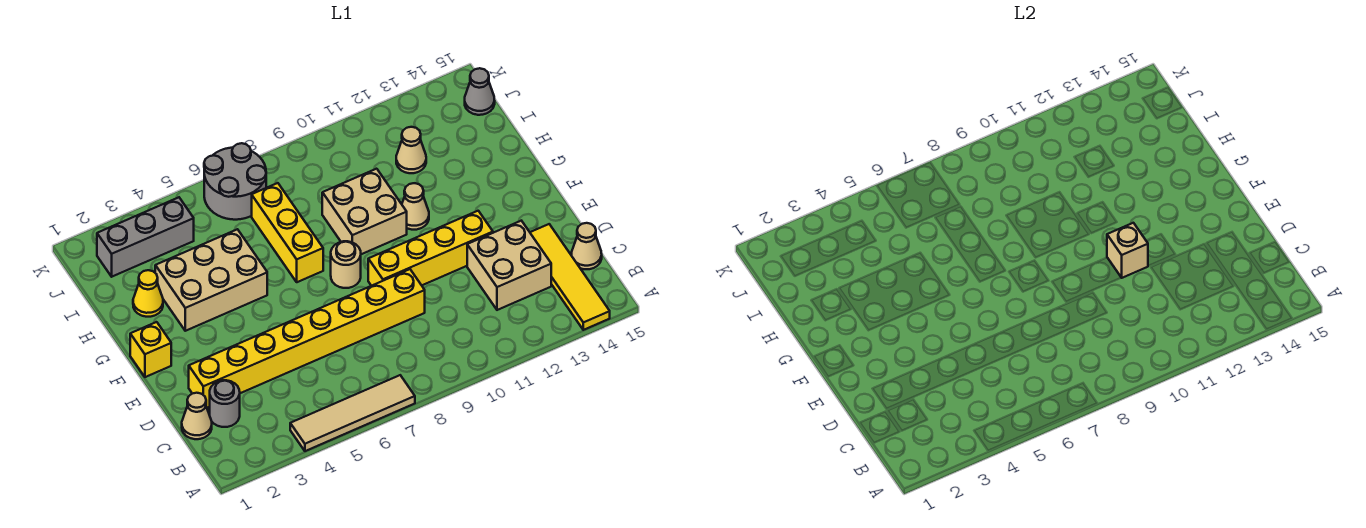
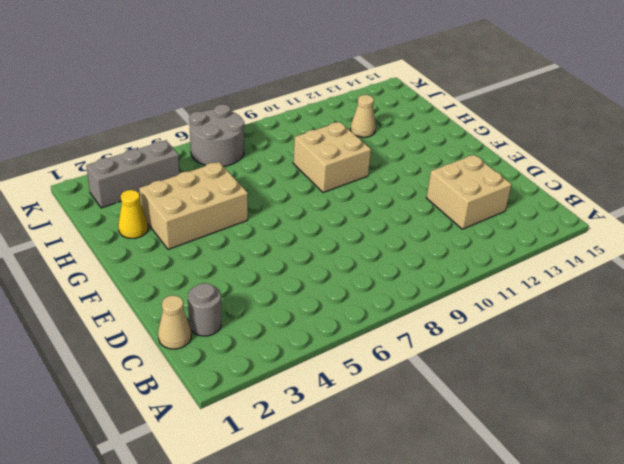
none -> tan tile A4:A7 level 1
none -> yellow tile A14:D14 level 1
none -> tan cone C15 level 1

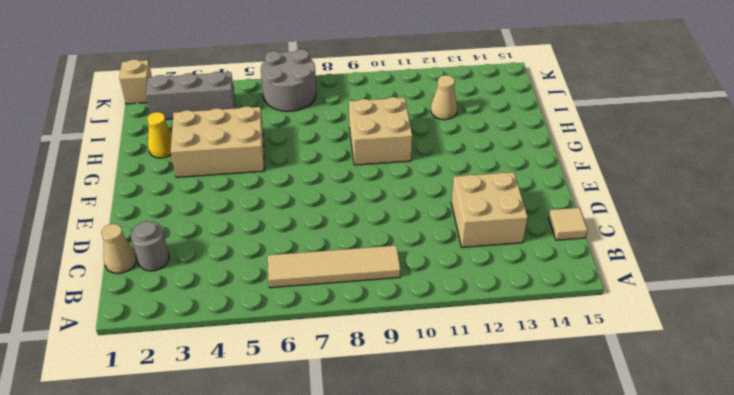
tan tile B6:B9 level 1 -> tan tile A4:A7 level 1
tan tile C15 level 1 -> tan cone C15 level 1
tan brick K1 level 1 -> tan brick E11 level 2
none -> yellow tile A14:D14 level 1
none -> yellow brick D2:D9 level 1
none -> yellow brick E9:E12 level 1

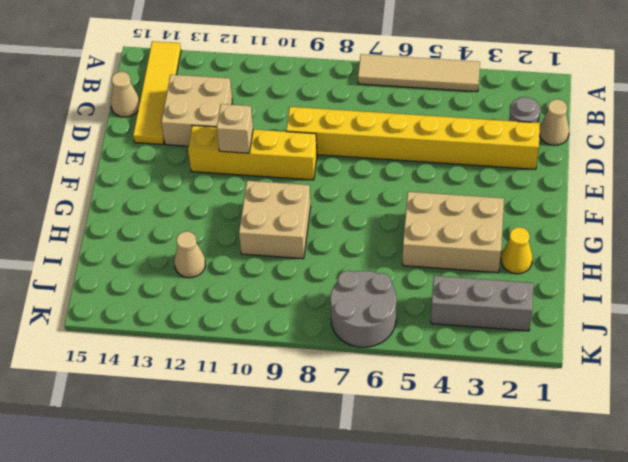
none -> yellow brick F1 level 1
none -> tan round brick F8 level 1
none -> yellow brick G7:I7 level 1

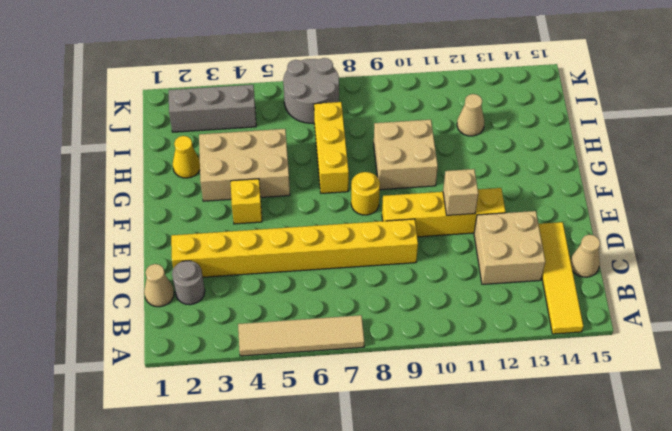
yellow brick F4 level 1 -> yellow brick F1 level 1
yellow round brick F8 level 1 -> tan round brick F8 level 1
none -> tan cone G11 level 1
none -> grey cone J15 level 1

